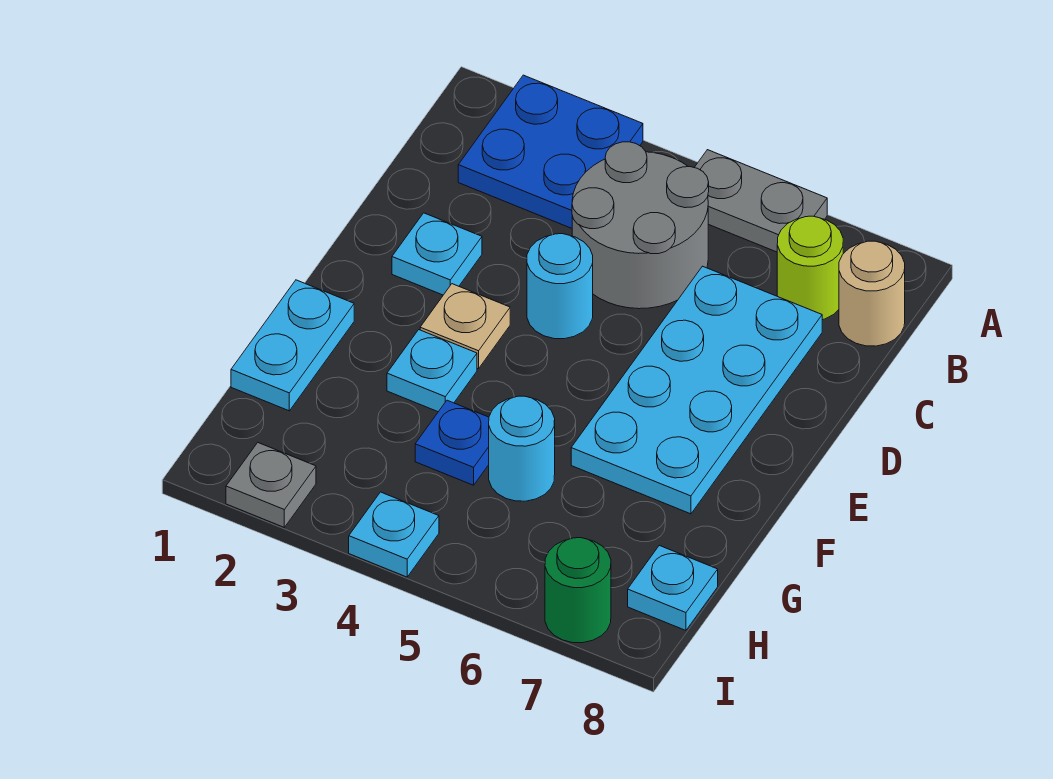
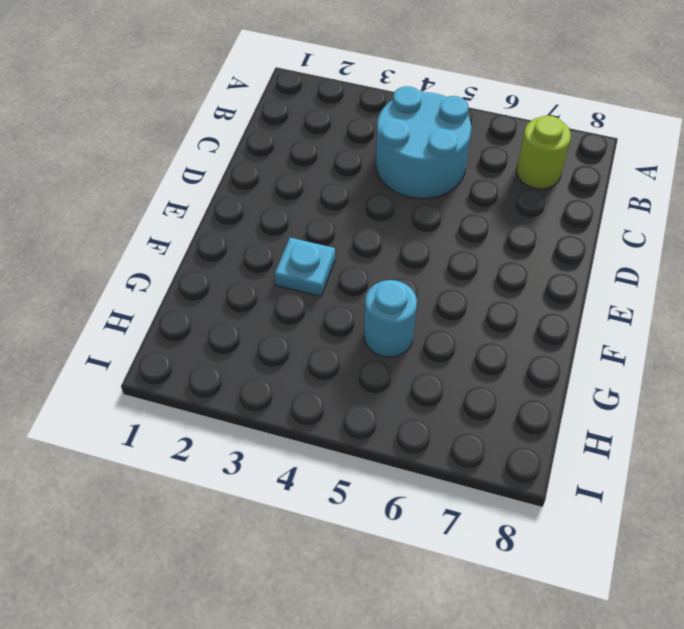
cyan round brick B4:C5 level 1 -> grey round brick B4:C5 level 1
none -> blue plate A2:B3 level 1
none -> grey plate A5:A6 level 1
none -> tan round brick B8 level 1

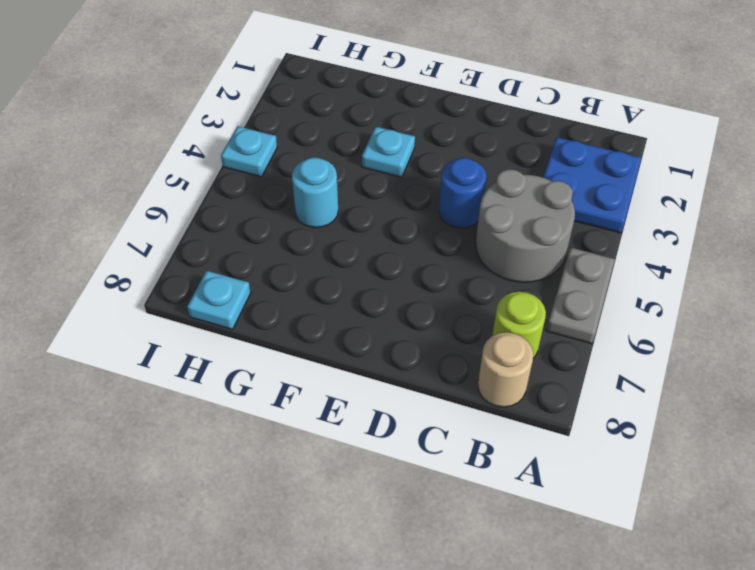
blue round brick D4 level 1 -> cyan round brick D4 level 1
none -> cyan plate C6:F7 level 1
none -> cyan plate D2 level 1
none -> tan plate E3 level 1

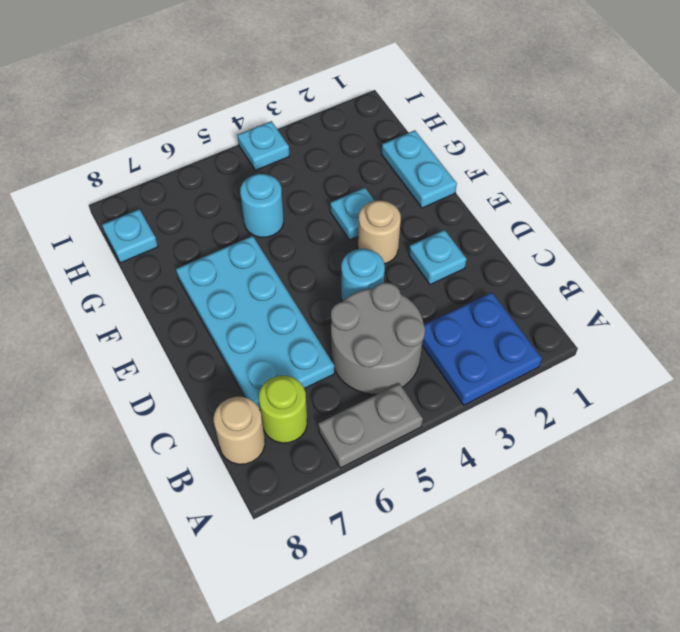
tan round brick E3 level 1 -> tan plate E3 level 1
none -> blue plate G4 level 1
none -> grey plate I2 level 1
none -> green round brick I7 level 1

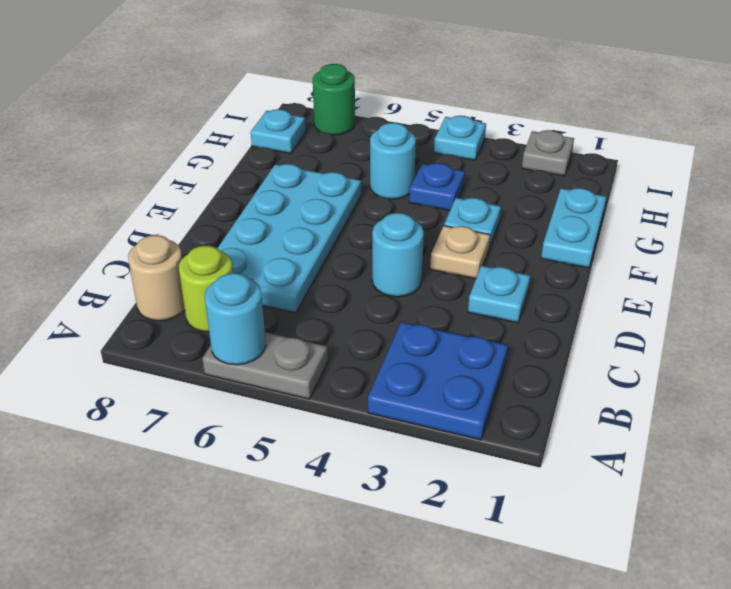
cyan round brick A6 level 2 -> none
none -> grey round brick B4:C5 level 1

